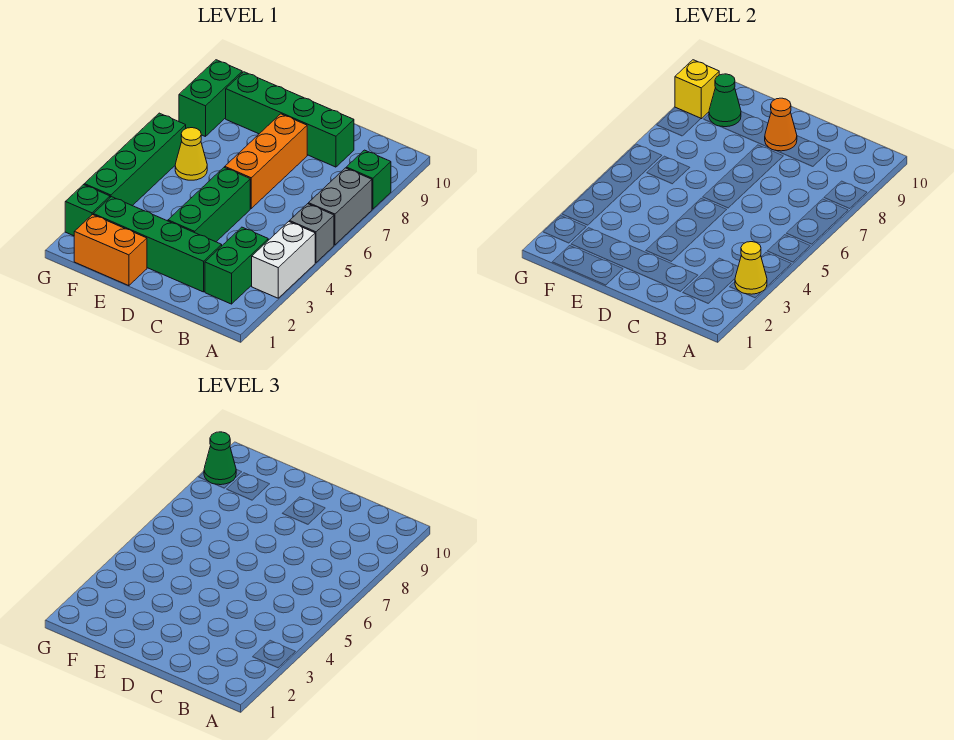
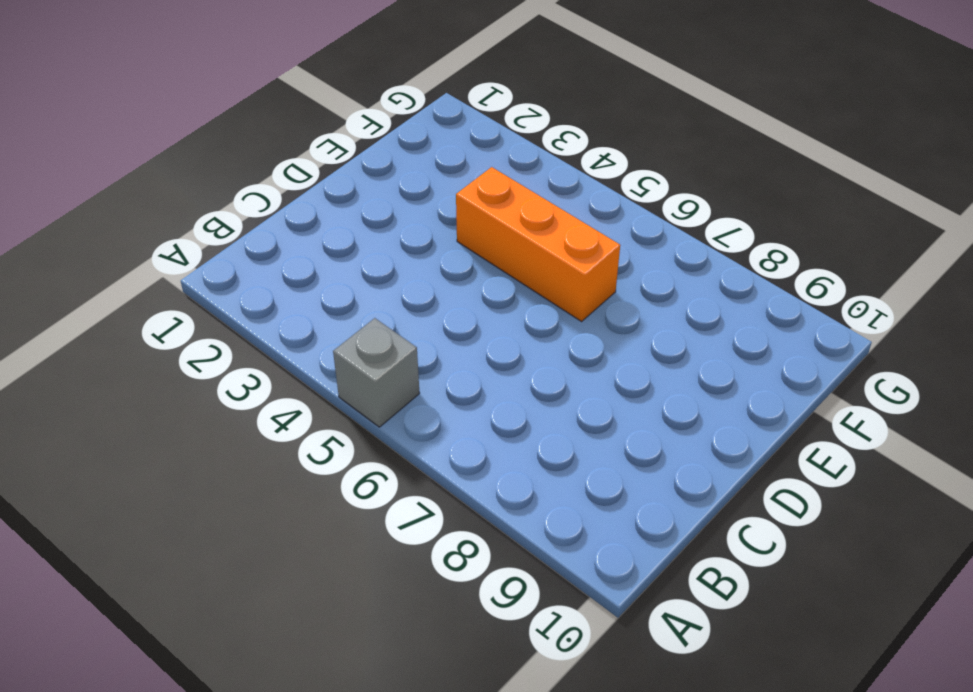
orange brick E4:E6 level 1 -> orange brick D6:D8 level 1
none -> white brick A3:A4 level 1
none -> grey brick A6:A7 level 1
none -> green brick A8 level 1

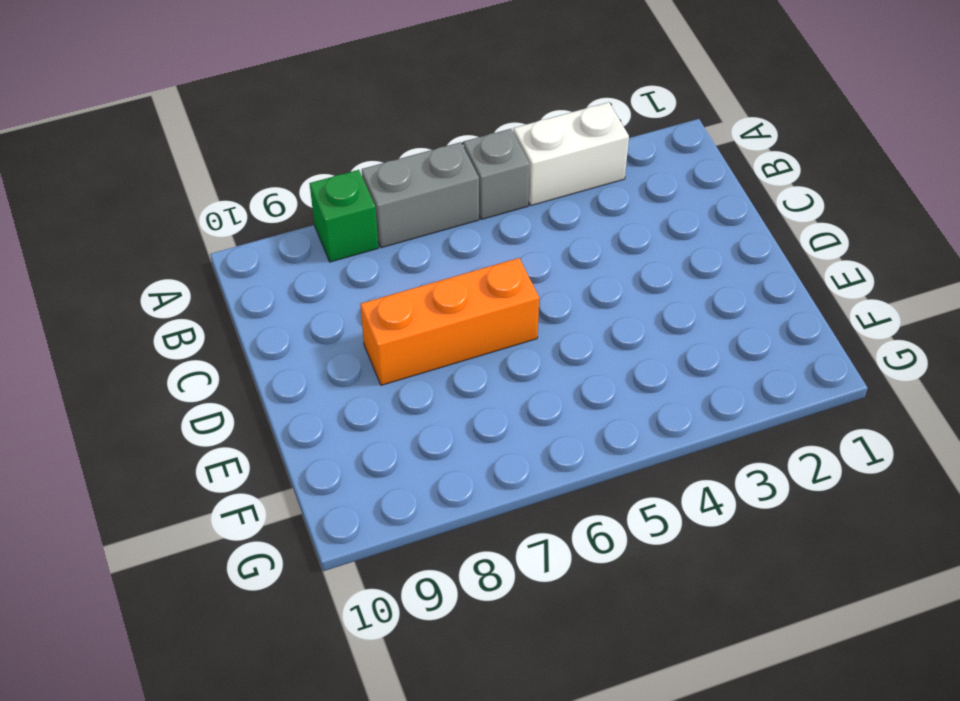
none -> green brick B2:B3 level 1
none -> green brick C2:F2 level 1
none -> green brick C9:F9 level 1

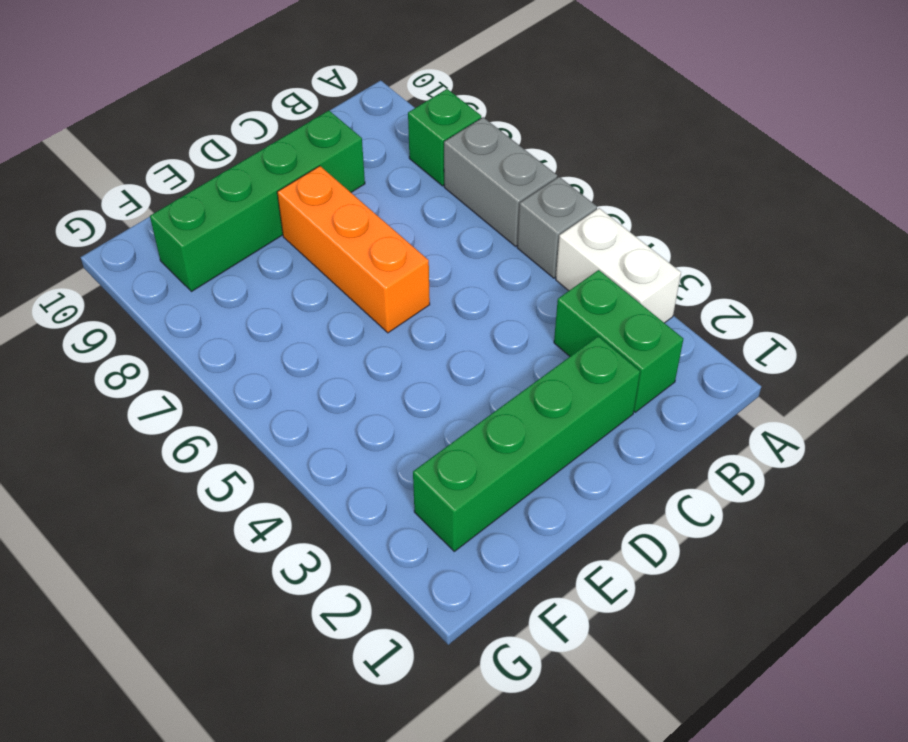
none -> green brick D3:D5 level 1
none -> orange brick E1:F1 level 1
none -> yellow cone F6 level 1

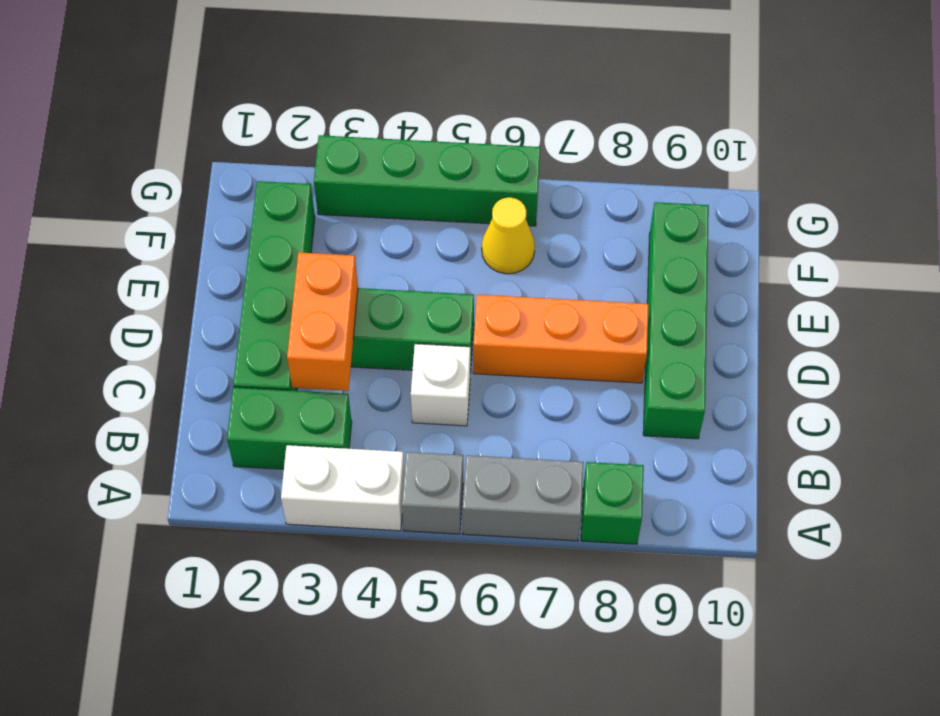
orange brick C3:D3 level 2 -> orange brick E1:F1 level 1
white brick C5 level 1 -> none
none -> green brick G2 level 1
none -> green brick G8:G9 level 1
none -> yellow cone A3 level 2

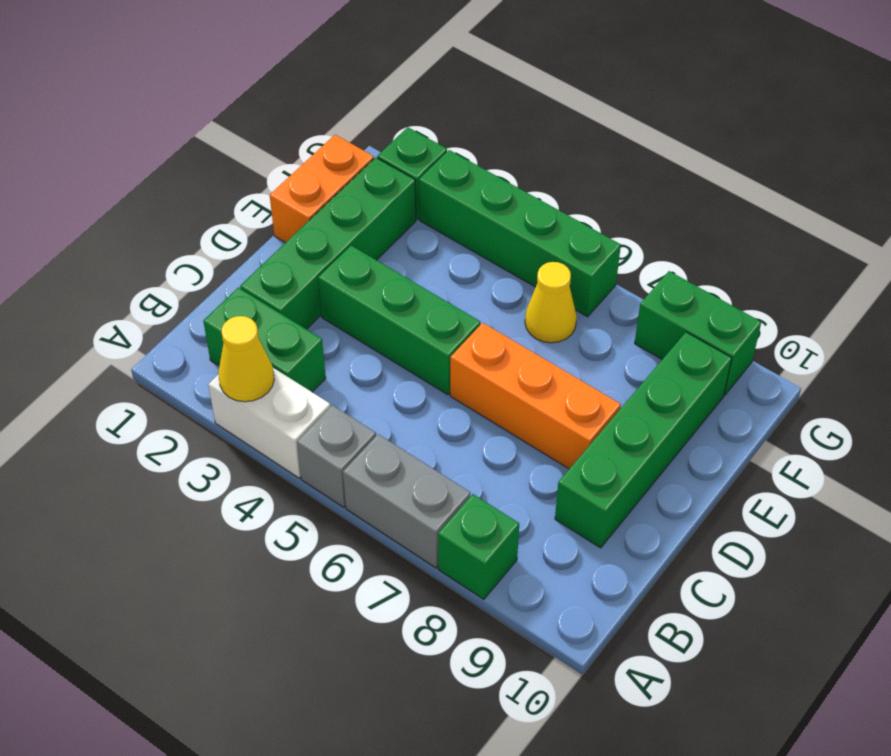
none -> orange cone D9 level 2
none -> green cone F9 level 2
none -> yellow brick G9 level 2

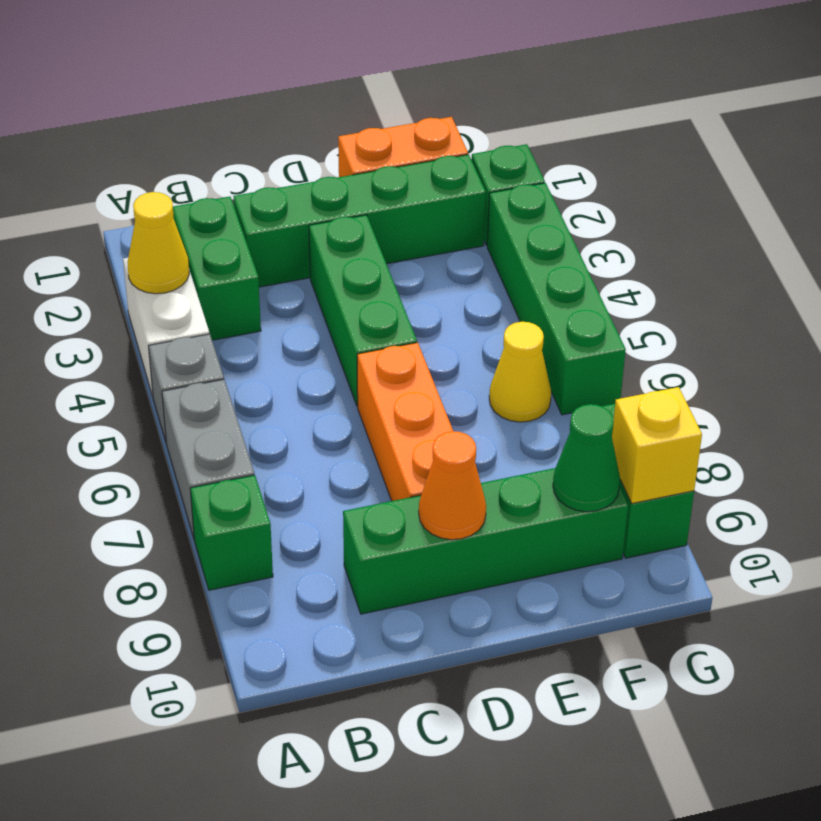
none -> green cone G9 level 3

